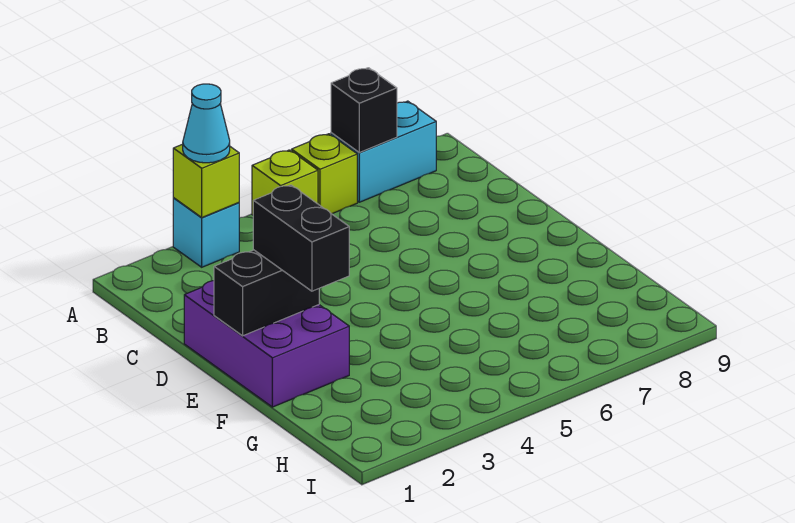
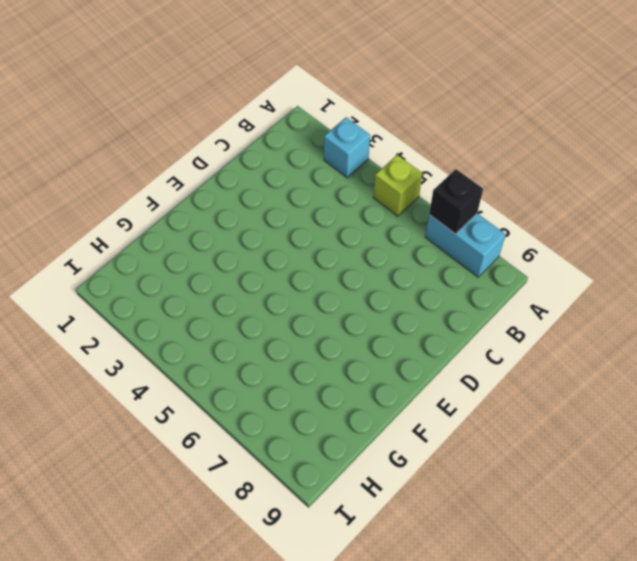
none -> lime brick A6 level 1
none -> purple brick D1:F2 level 1

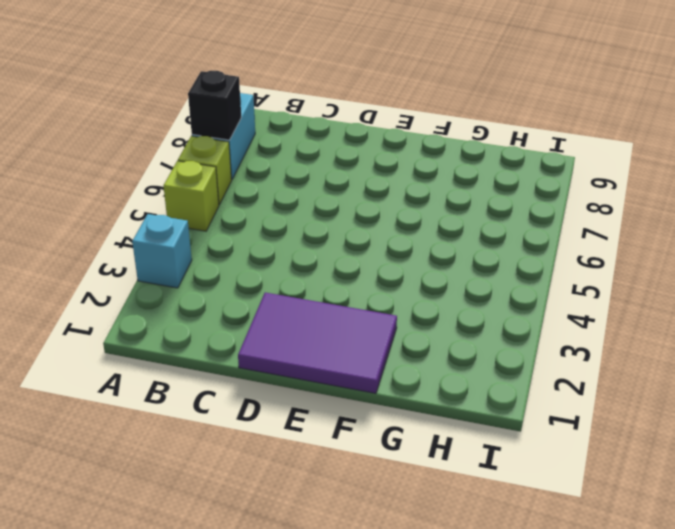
purple tile D1:F2 level 1 -> purple brick D1:F2 level 1
none -> lime brick A3 level 2
none -> black brick E1:E2 level 2

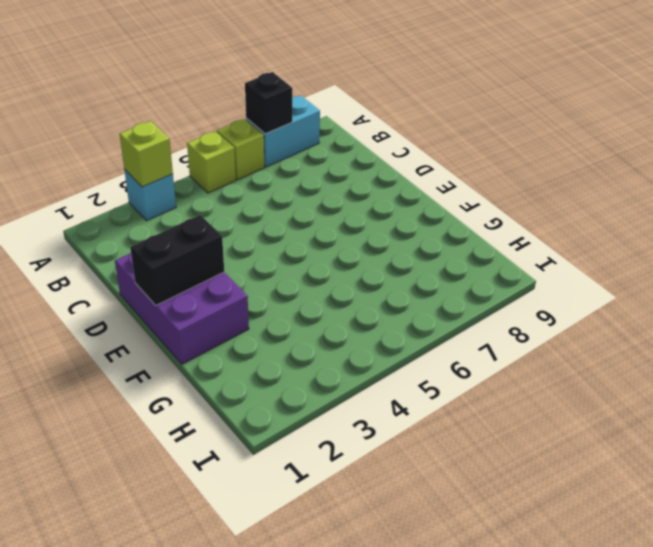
none -> cyan cone A3 level 3
none -> black brick E2:F2 level 3

